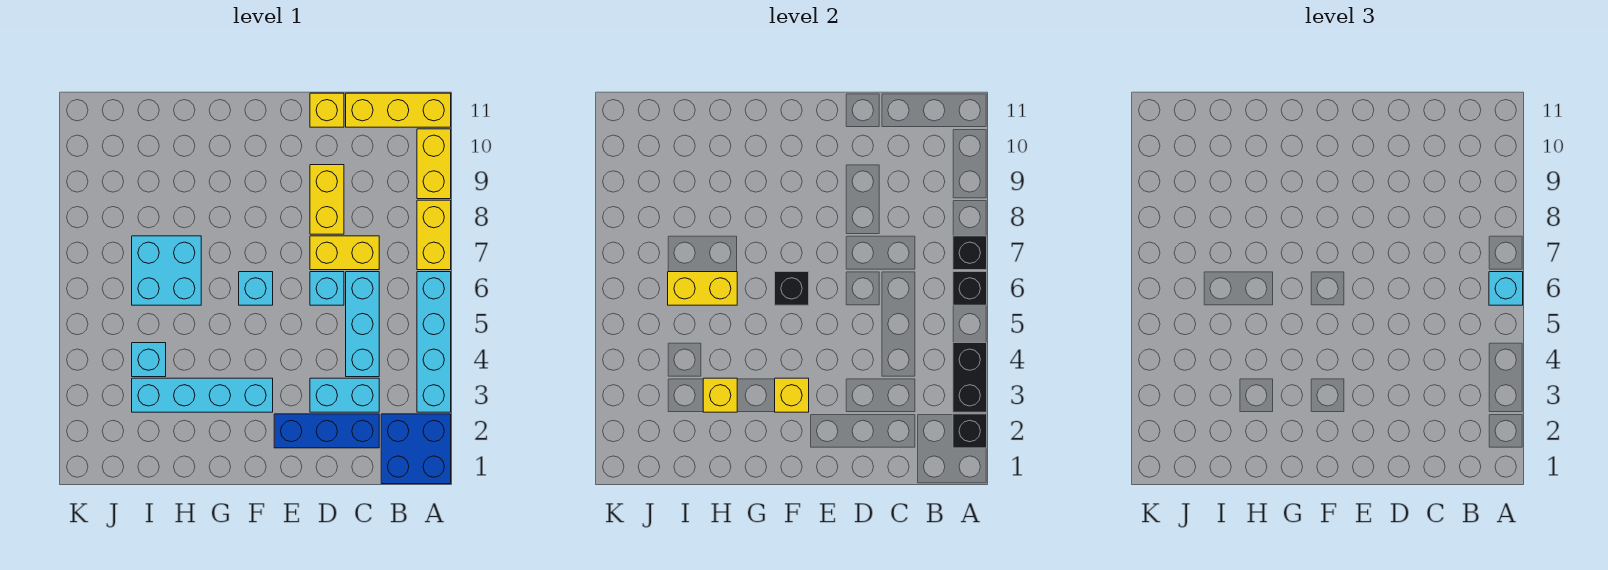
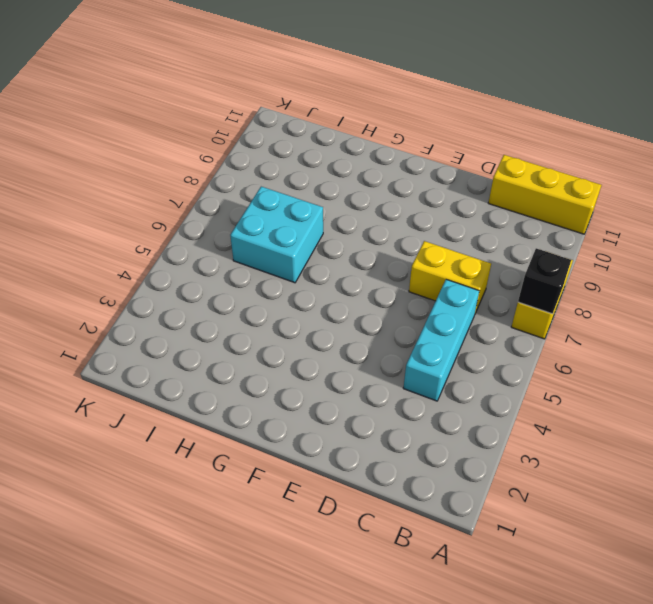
none -> blue brick A1:B2 level 1
none -> cyan brick A3:A6 level 1
none -> yellow brick A9:A10 level 1

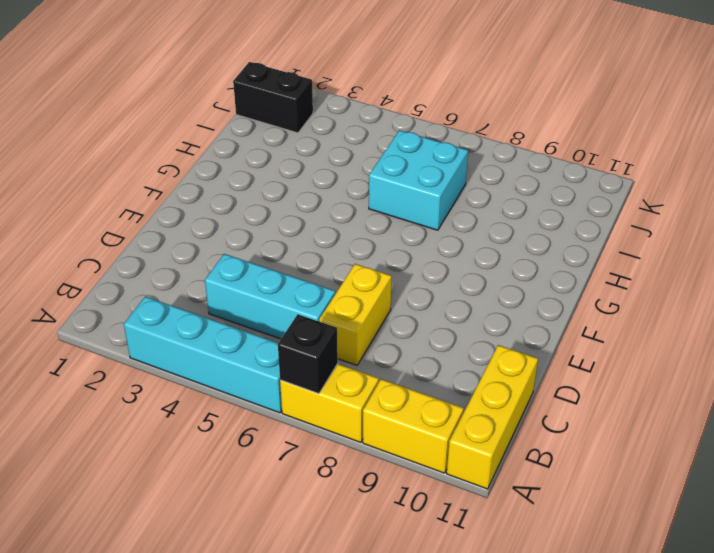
black brick J1:J2 level 1 -> black brick A3:A4 level 2
none -> blue brick A1:B2 level 1
none -> blue brick C2:E2 level 1
none -> cyan brick C3:D3 level 1

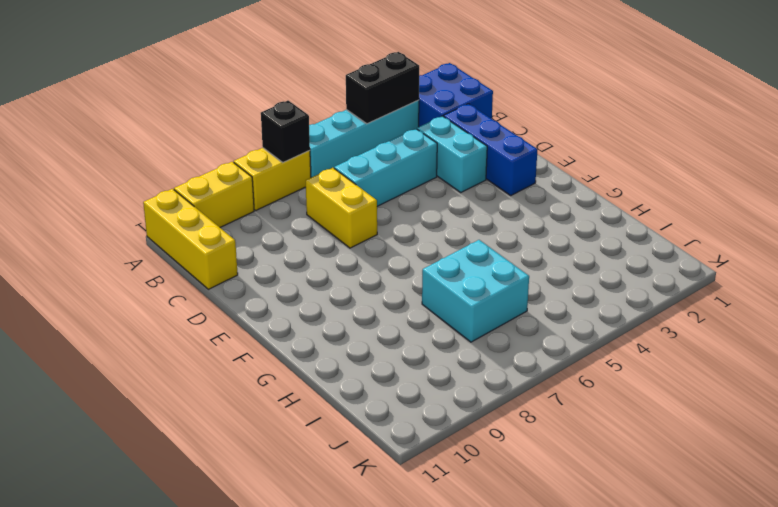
none -> cyan brick D6 level 1
none -> yellow brick D8:D9 level 1
none -> yellow brick D11 level 1

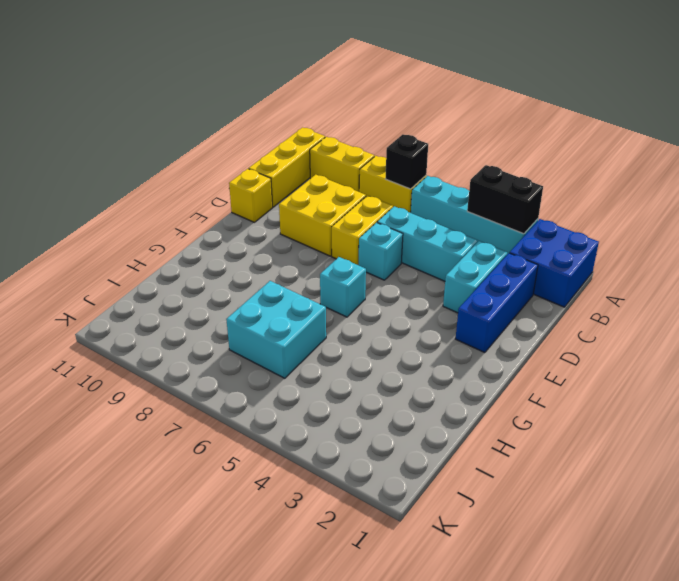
yellow brick C8:D9 level 1 -> yellow brick D8:D9 level 1
none -> cyan brick F3:I3 level 1
none -> cyan brick I4 level 1
none -> black brick A2 level 2

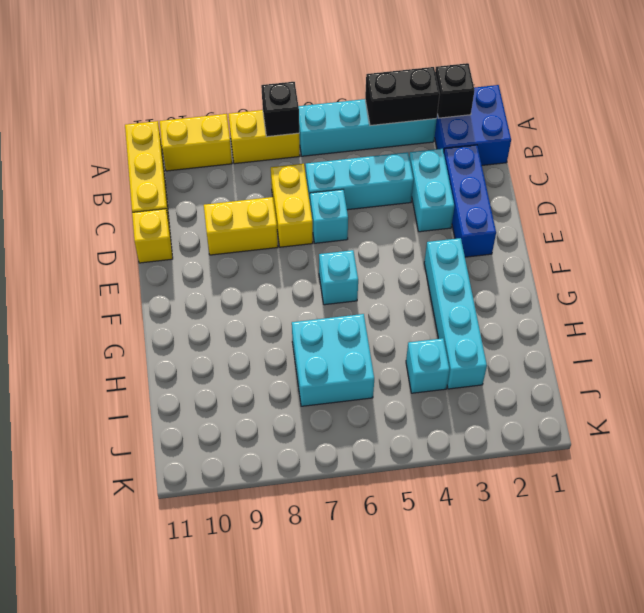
none -> black brick A6 level 2
none -> yellow brick F3 level 2
none -> black brick F6 level 2

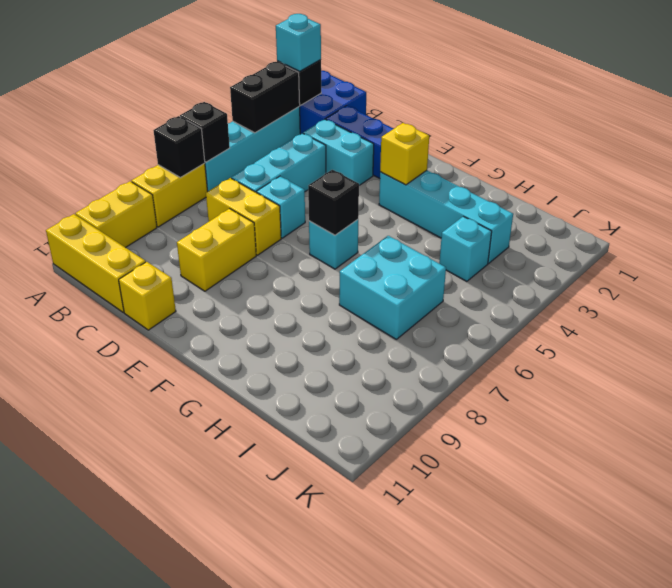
cyan brick A2 level 3 -> cyan brick A6 level 3
none -> yellow brick H3 level 2
none -> yellow brick H6:I6 level 2

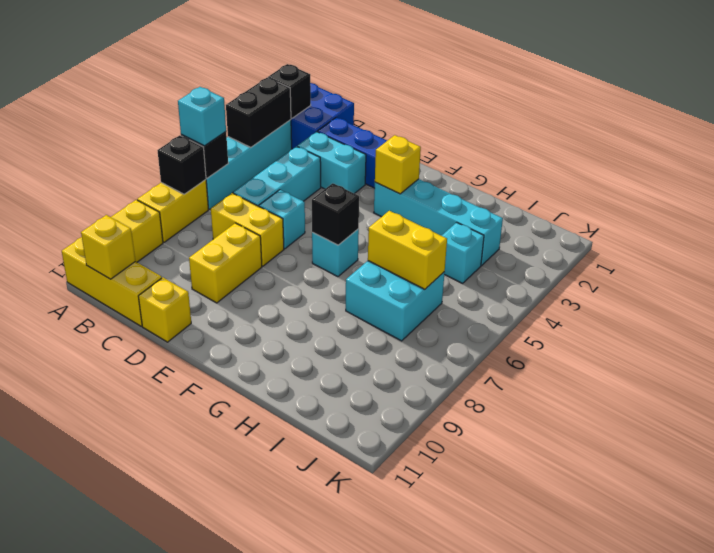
yellow brick B11 level 2 -> yellow brick H3 level 2

